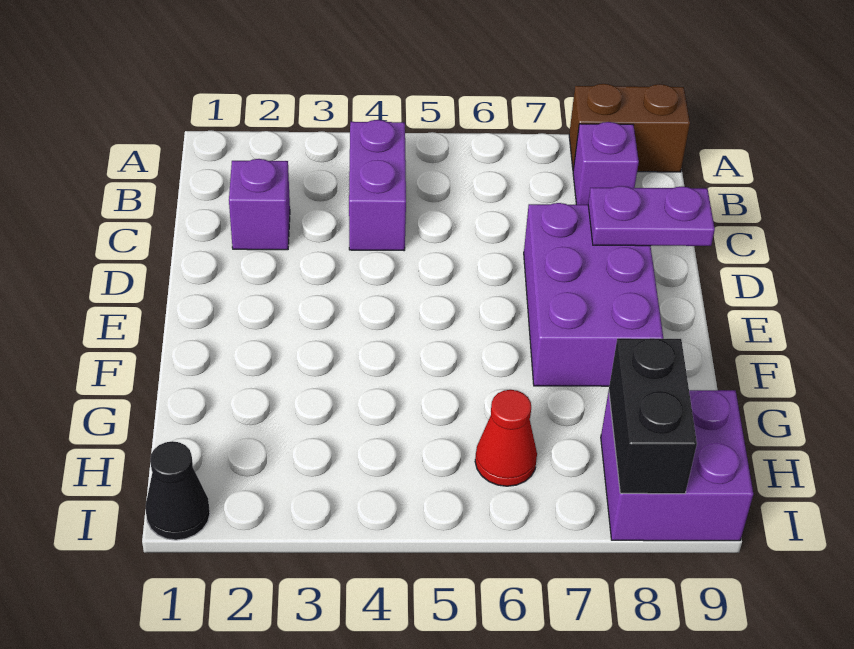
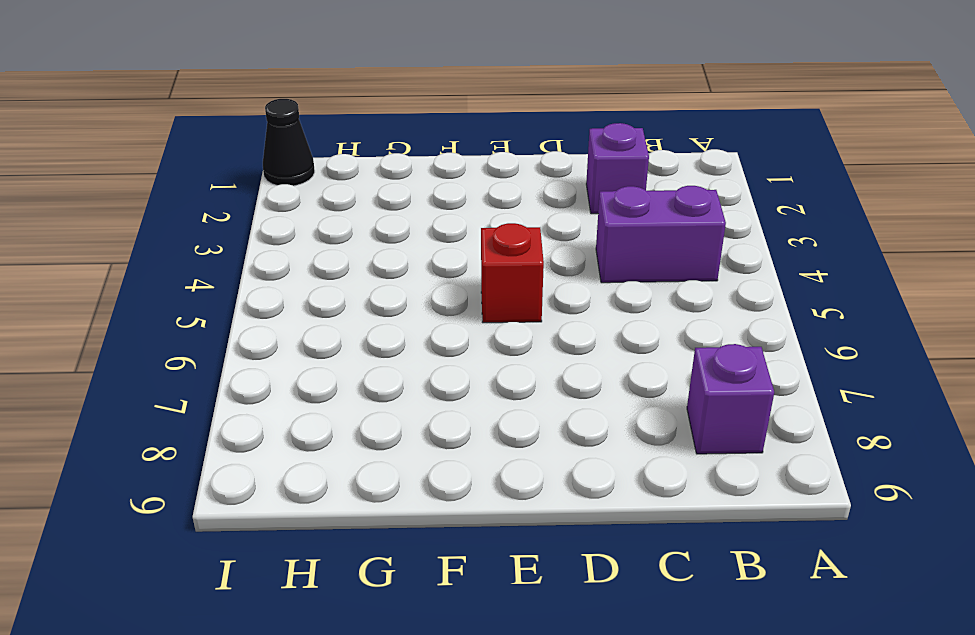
red brick E5 level 1 -> none
none -> brown brick A8:A9 level 1
none -> purple brick D7:F8 level 1

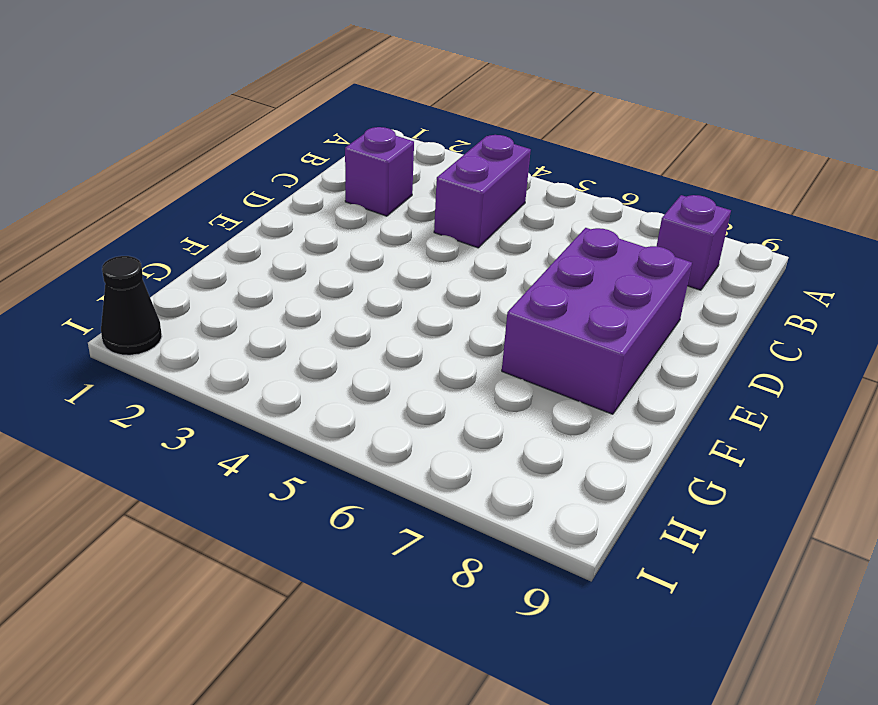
none -> brown brick A8:A9 level 1
none -> red cone H6 level 1

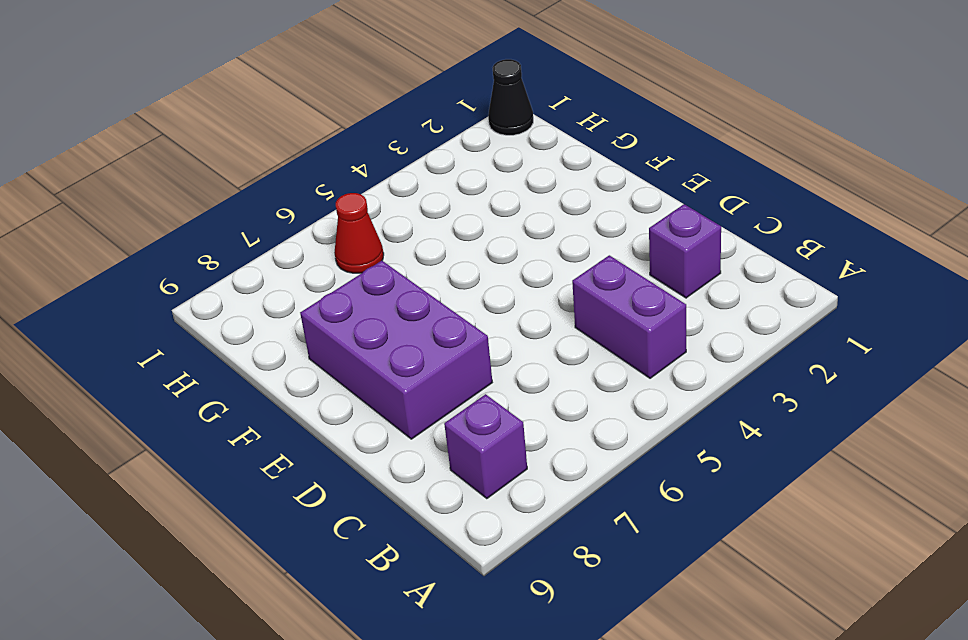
none -> brown brick A8:A9 level 1
none -> purple brick H8:I9 level 1

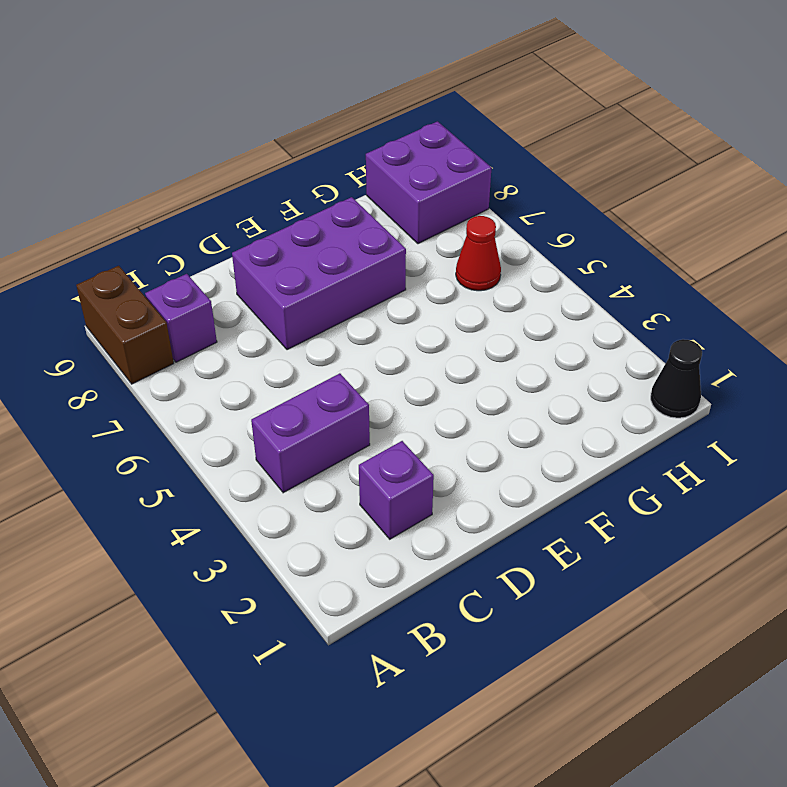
none -> purple plate D8:D9 level 2
none -> black brick H8:I8 level 2

